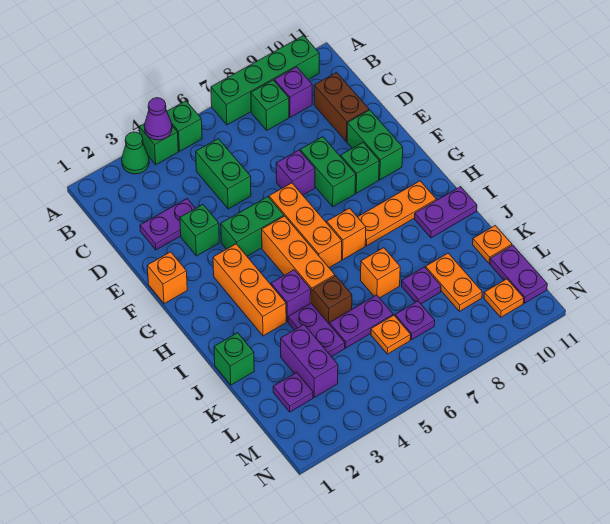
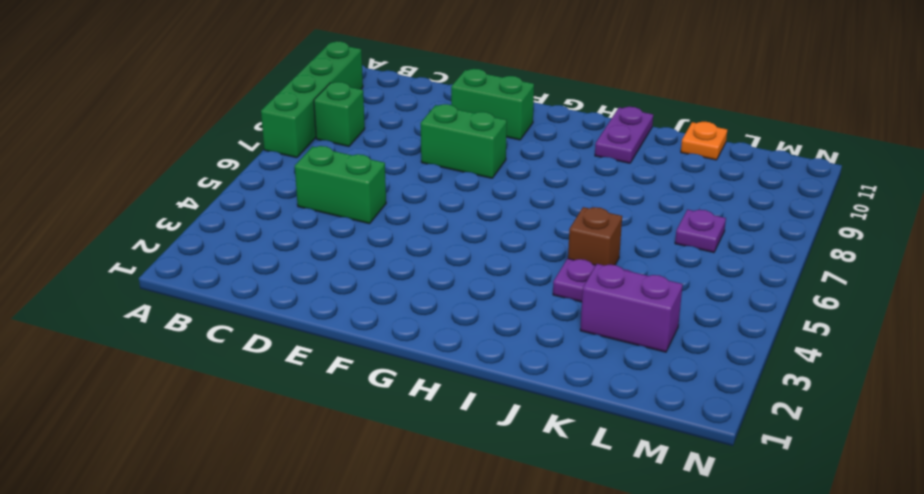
none -> green cone A3 level 1
none -> green brick A4 level 1
none -> green brick A5 level 1
none -> purple brick B9 level 1

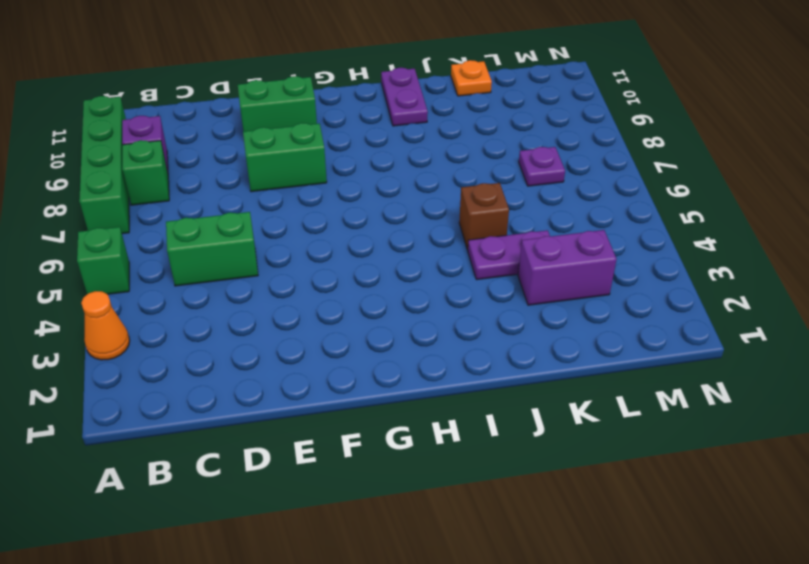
orange cone A3 level 1 -> green cone A3 level 1
none -> green brick A4 level 1
none -> brown brick C10:D10 level 1
none -> purple plate D2:D3 level 1
none -> green brick E3 level 1

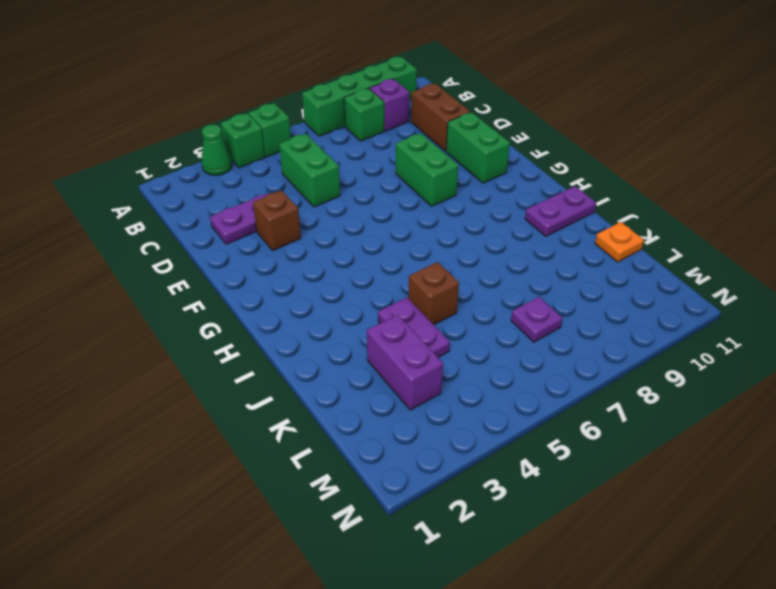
brown brick E3 level 1 -> green brick E3 level 1
none -> purple brick E7 level 1
none -> orange brick F1 level 1
none -> green brick F4:F5 level 1
none -> orange brick F6:H6 level 1

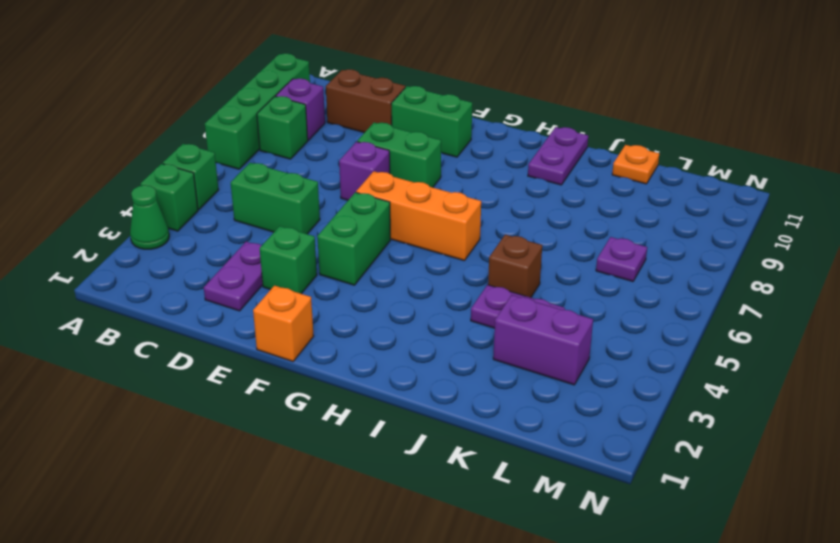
none -> green brick F9 level 1
none -> orange brick G3:I3 level 1
none -> orange brick G5:I5 level 1
none -> orange brick H7 level 1

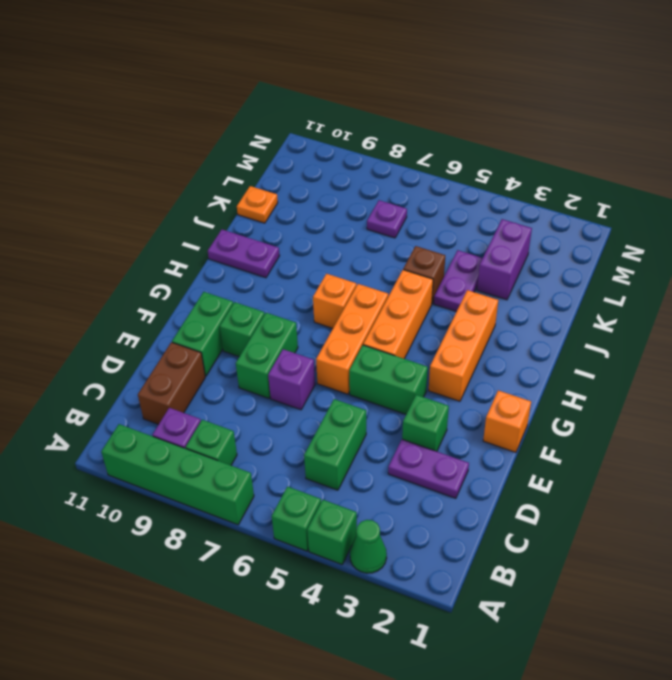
none -> orange plate H8:H10 level 1
none -> purple brick I4 level 1
none -> green brick J1 level 1
none -> orange brick J7 level 1

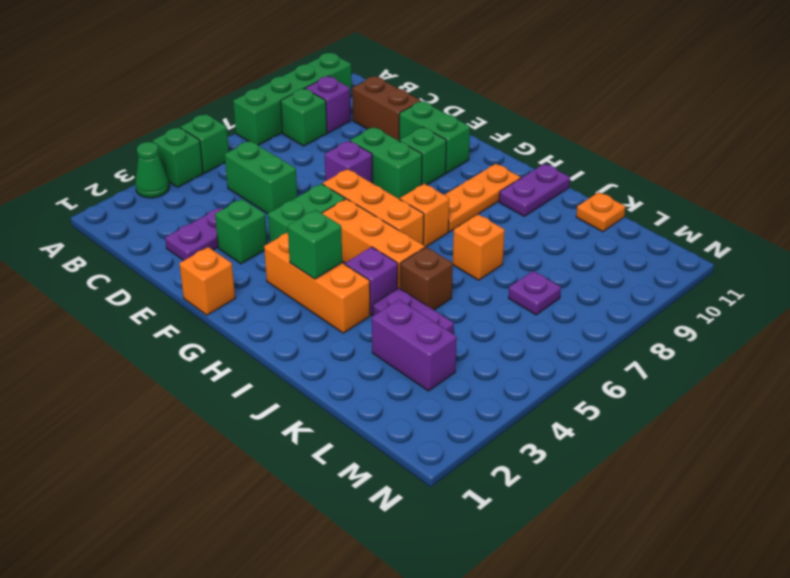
green brick H3 level 2 -> green brick J1 level 1
none -> purple plate K5:K6 level 1
none -> purple plate K8 level 1
none -> orange plate K9:L9 level 1
none -> purple plate L2 level 1

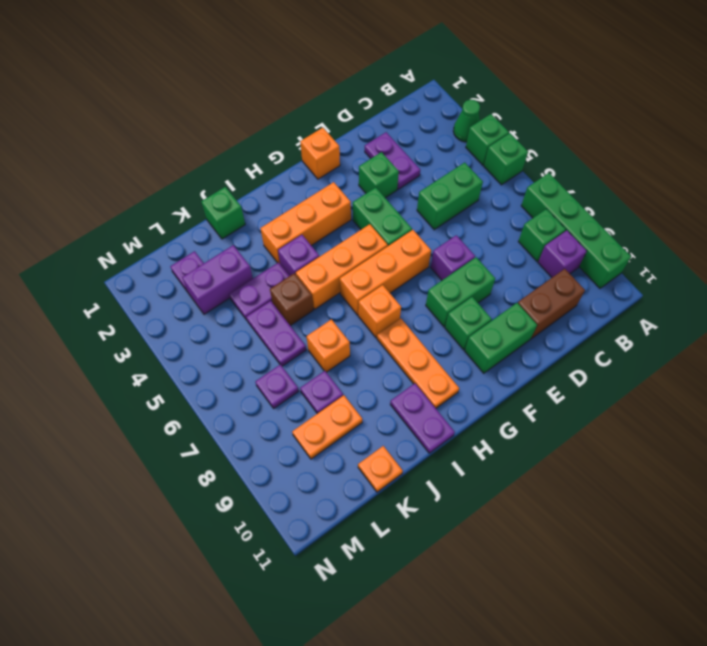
none -> orange plate L6 level 1
none -> purple plate L11:M11 level 1
none -> orange plate M10 level 1
none -> purple cone A4 level 2

